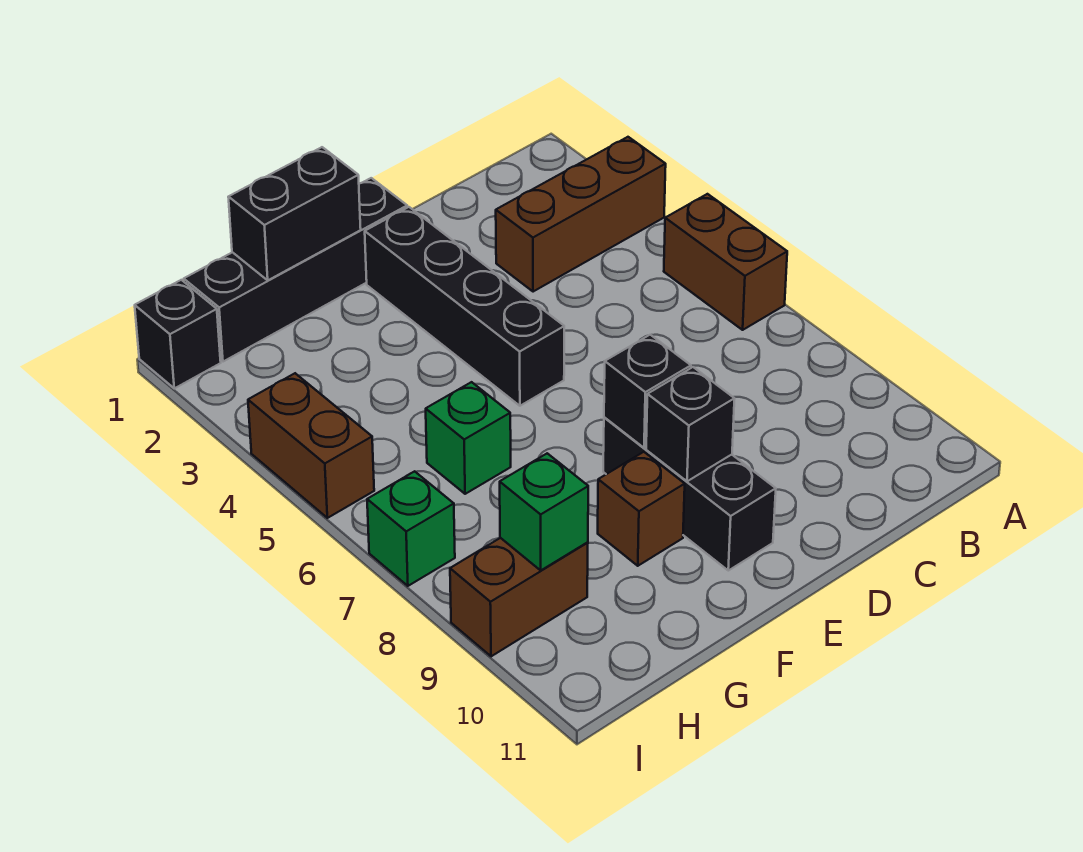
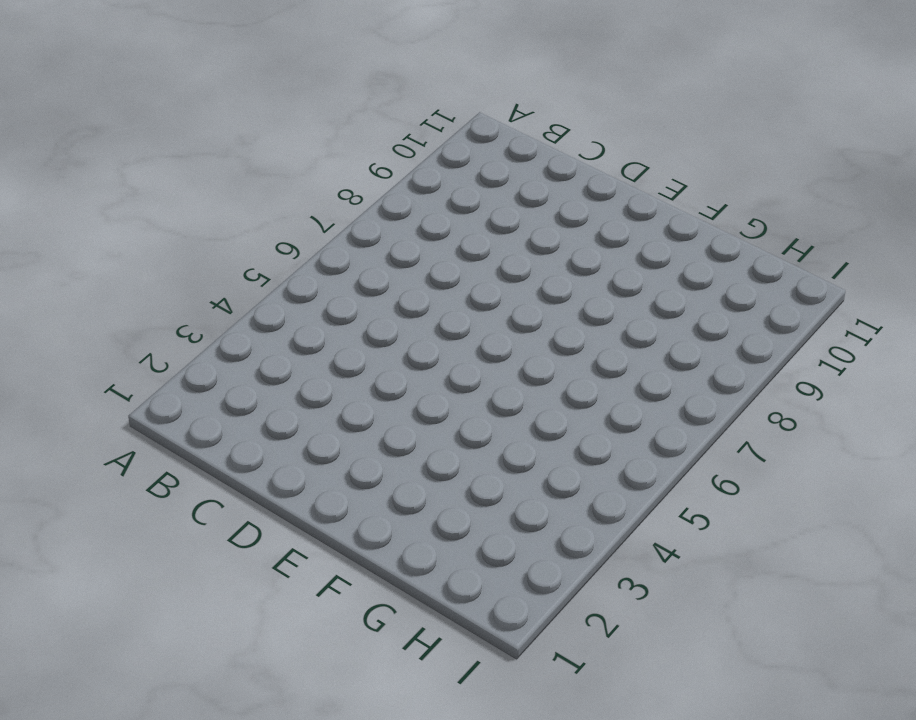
none -> brown brick A3:C3 level 1
none -> brown brick A5:A6 level 1
none -> black brick E1:H1 level 1

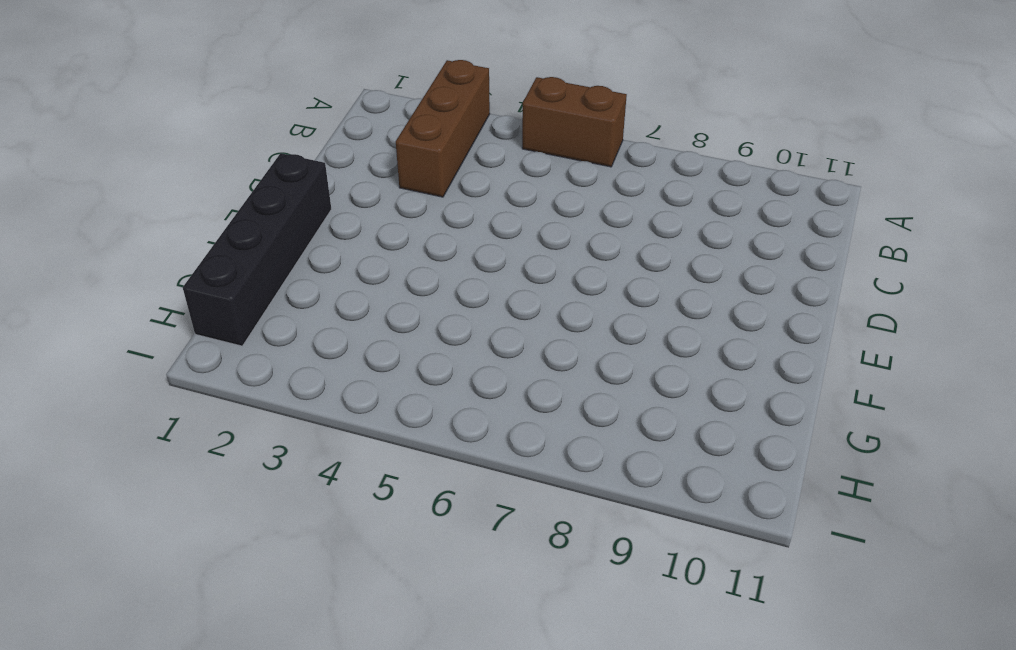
none -> black brick E2:E5 level 1
none -> black brick E8:E10 level 1
none -> brown brick F9 level 1

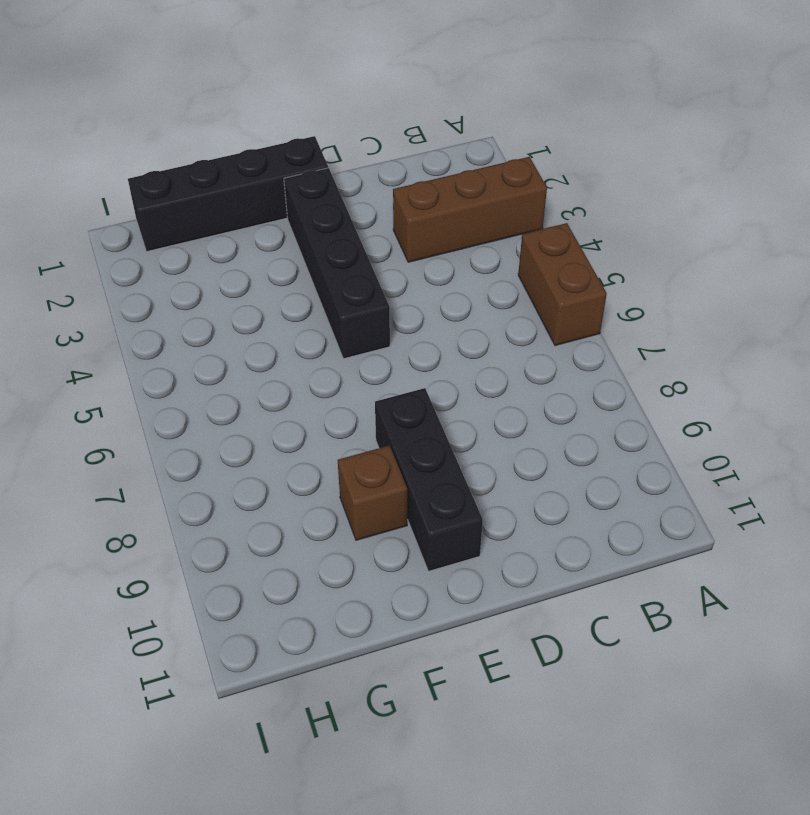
none -> green brick G6 level 1
none -> brown brick H9:I9 level 1
none -> black brick I1 level 1

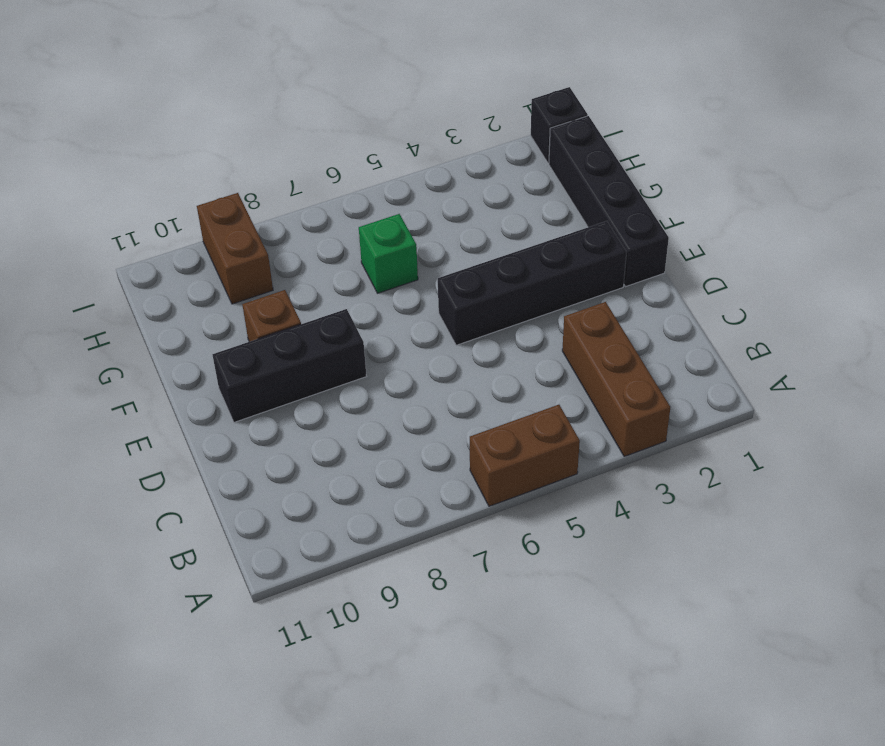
none -> brown brick I4:I5 level 1
none -> green brick I7 level 1
none -> black brick E8 level 2

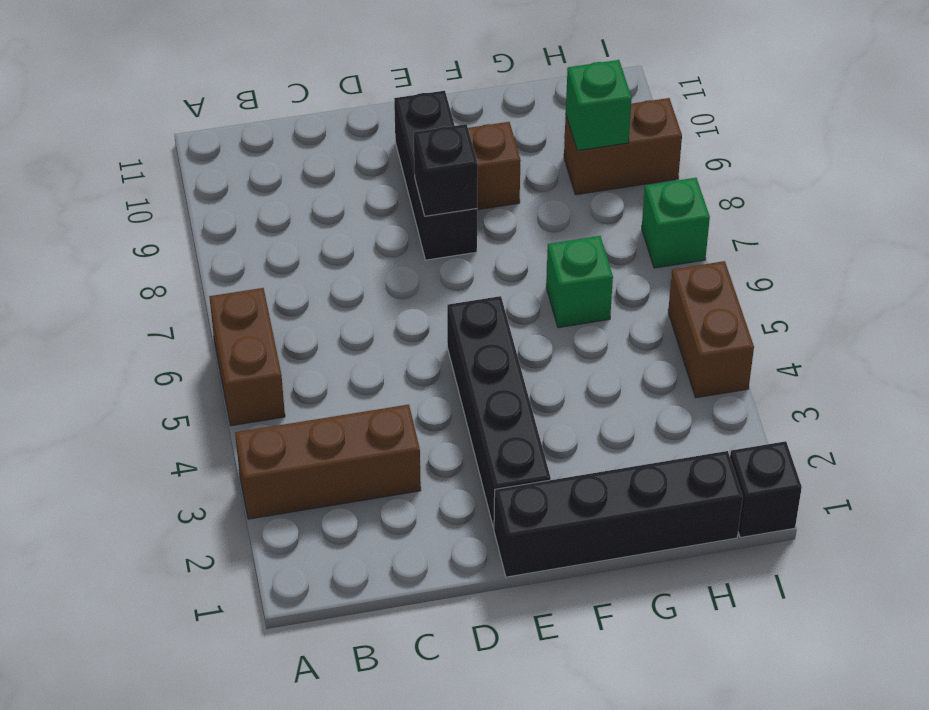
none -> black brick E9 level 2
none -> black brick F1:G1 level 2

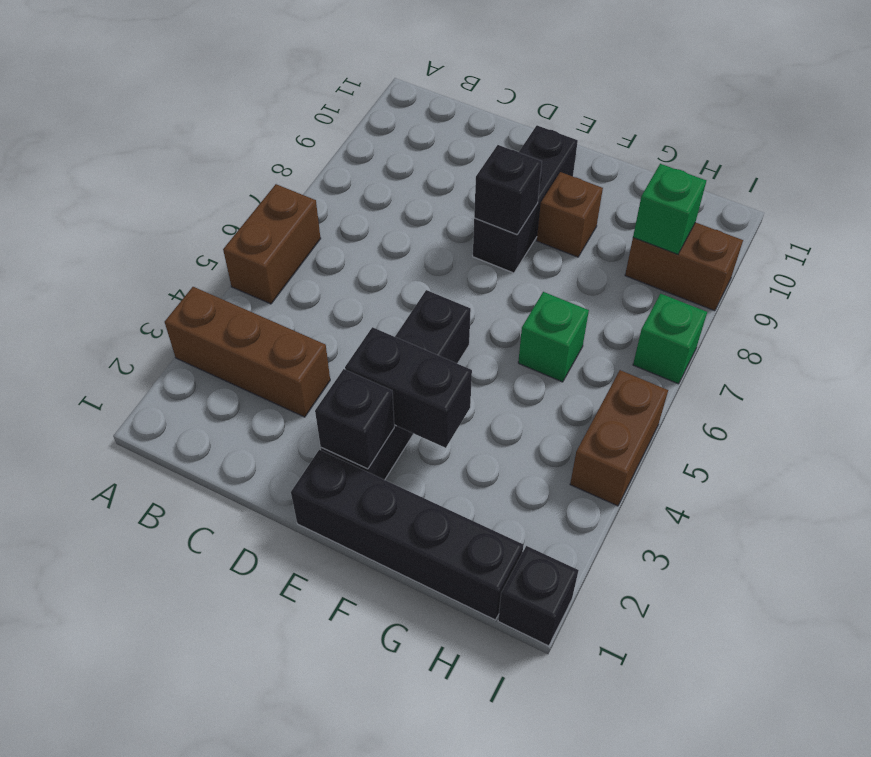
black brick E2 level 2 -> black brick E9 level 2
black brick E3:F3 level 2 -> black brick F1:G1 level 2

